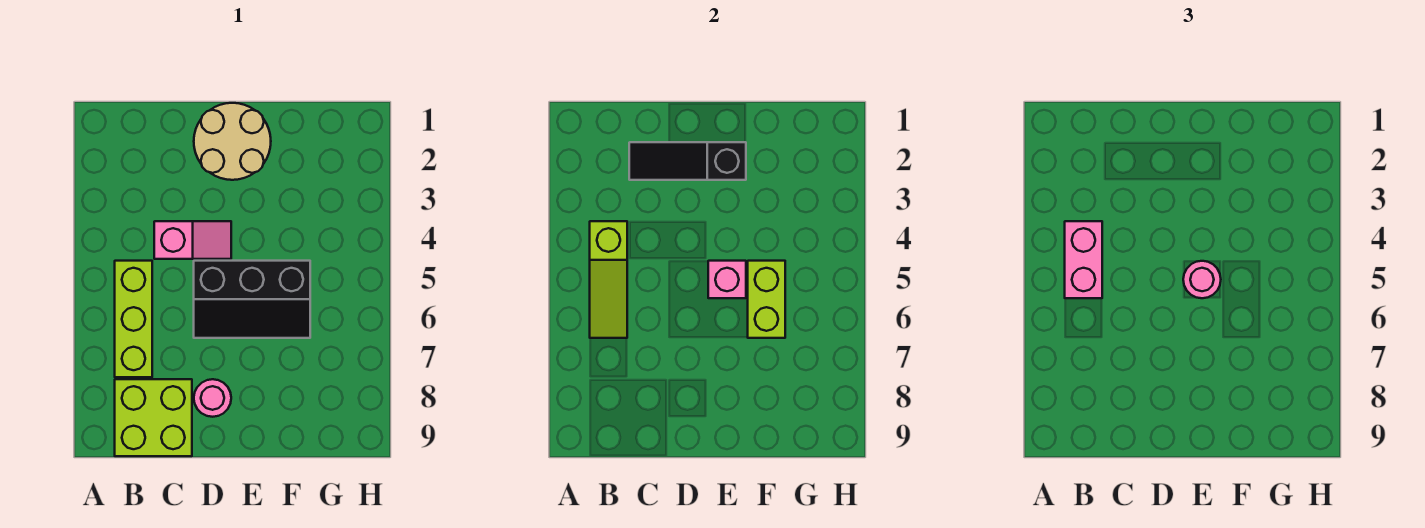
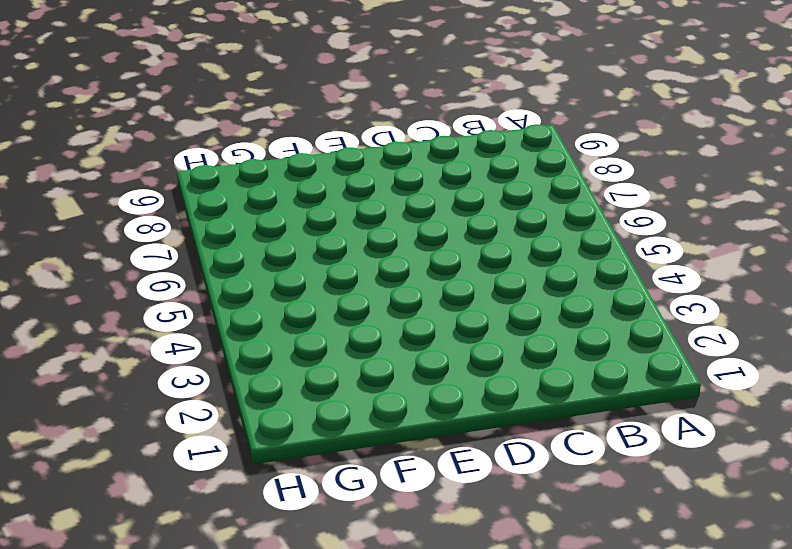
none -> lime brick B5:B7 level 1
none -> lime brick B8:C9 level 1
none -> pink slope C4:D4 level 1 top C

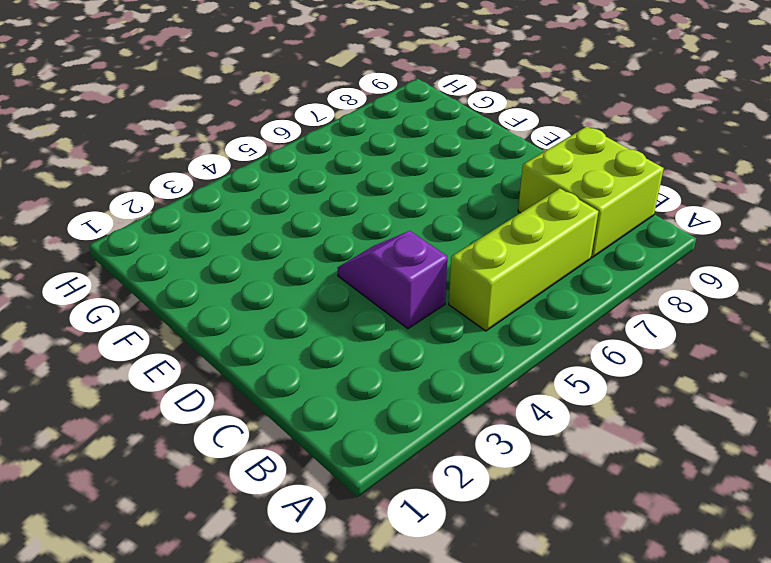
purple slope C4:D4 level 1 top C -> pink slope C4:D4 level 1 top C
none -> tan round brick D1:E2 level 1
none -> black slope D5:F6 level 1 top 5
none -> pink round brick D8 level 1

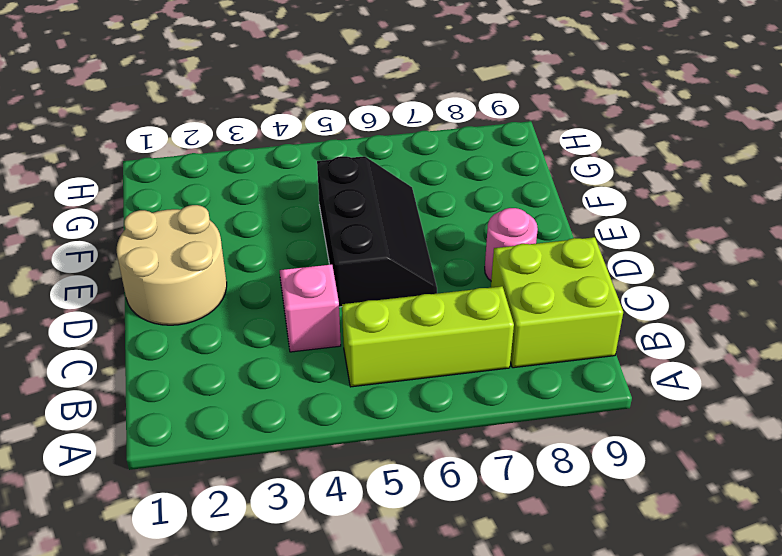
none -> lime slope B4:B6 level 2 top 4
none -> black slope C2:E2 level 2 top E
none -> pink brick E5 level 2

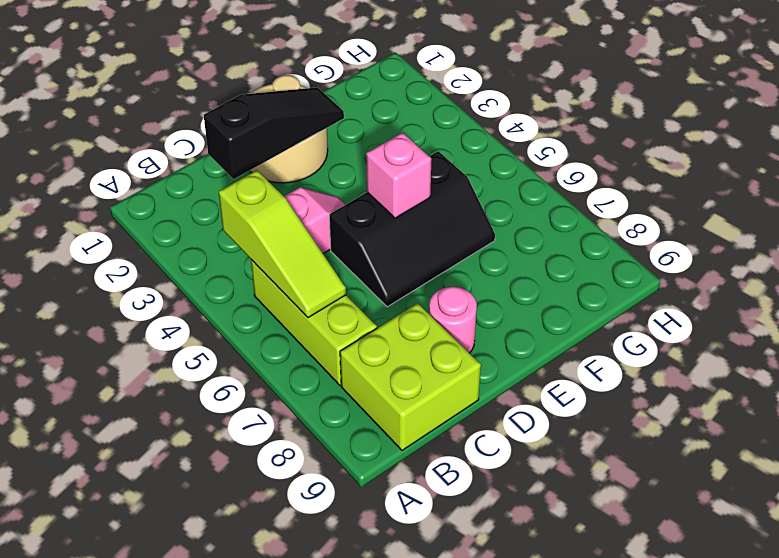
black slope C2:E2 level 2 top C -> black slope C2:E2 level 2 top E
none -> lime brick F5:F6 level 2
none -> pink brick B4:B5 level 3
none -> pink round brick E5 level 3

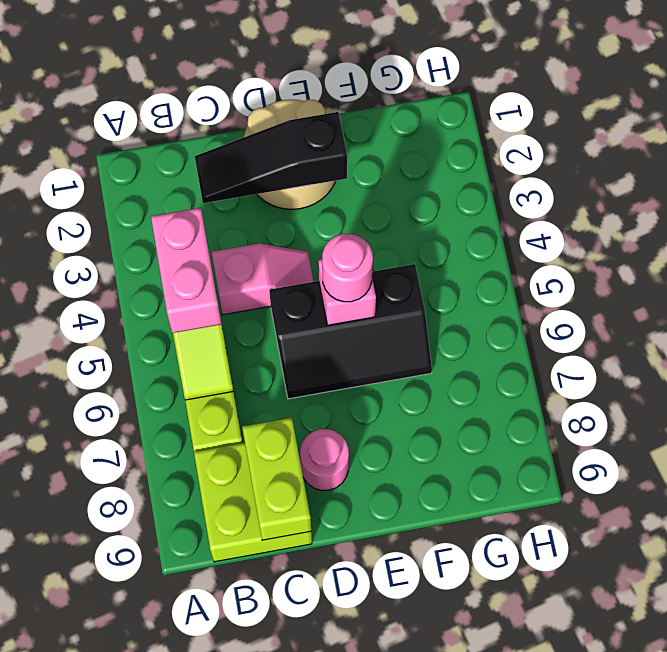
lime brick C8:C9 level 2 -> lime brick F5:F6 level 2

